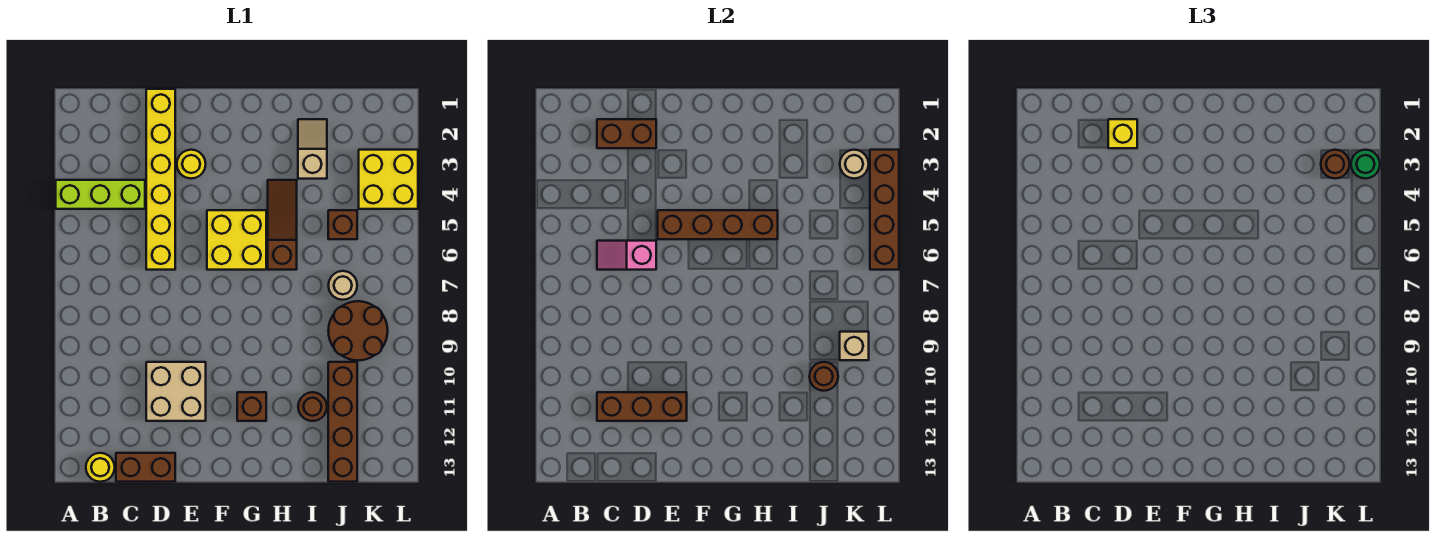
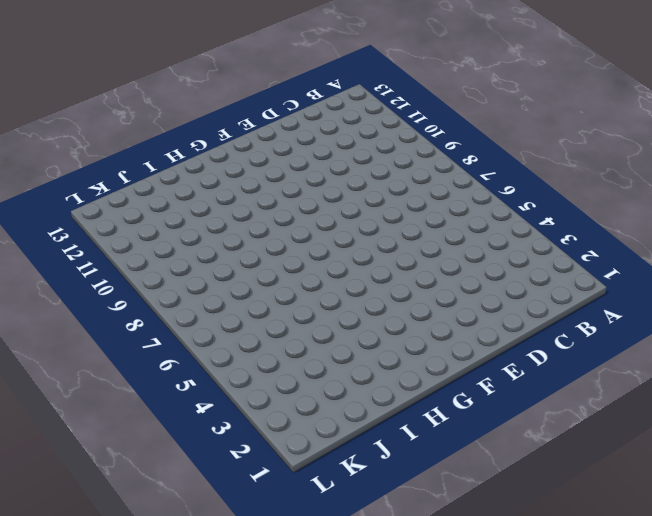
none -> lime brick A4:C4 level 1
none -> yellow round brick B13 level 1
none -> brown brick C13:D13 level 1

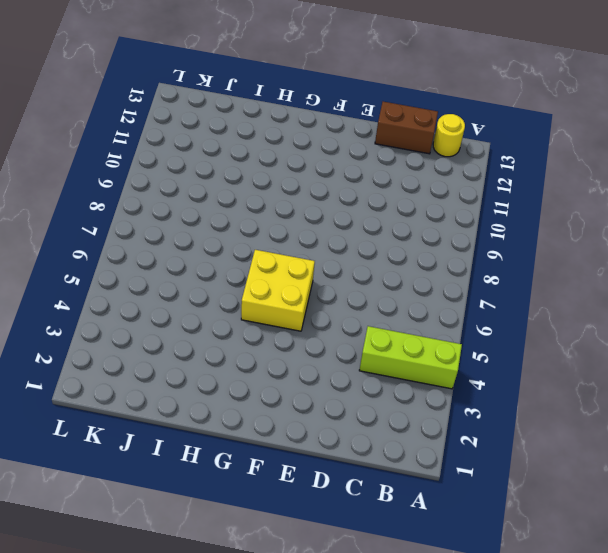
none -> yellow brick D1:D6 level 1
none -> tan brick D10:E11 level 1
none -> yellow round brick E3 level 1

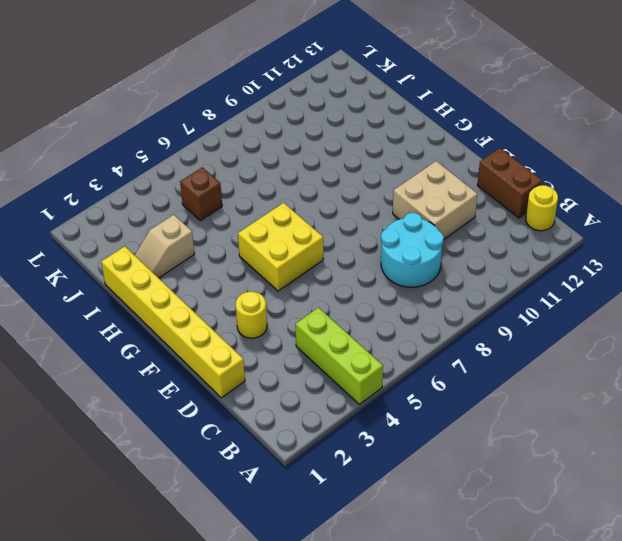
cyan round brick C8:D9 level 1 -> none
yellow brick D1:I1 level 1 -> yellow brick D1:D6 level 1
none -> brown brick G11 level 1
none -> brown slope H4:H6 level 1 top 6
none -> brown round brick I11 level 1

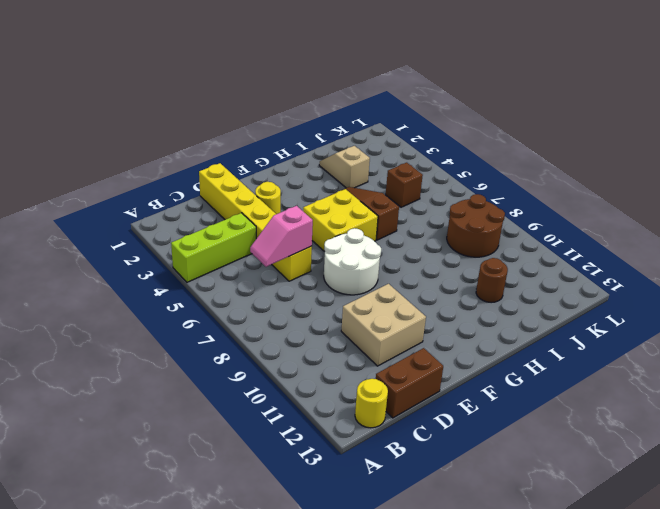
white round brick E7:F8 level 1 -> none
none -> brown brick G11 level 1
none -> tan round brick J7 level 1
none -> brown brick J10:J13 level 1

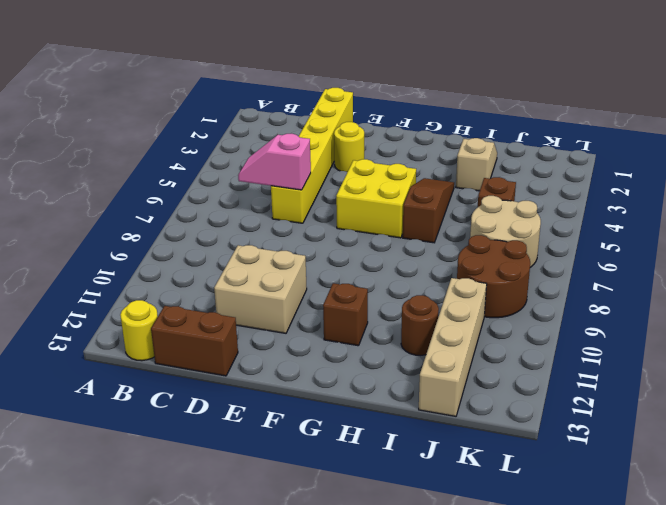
tan round brick J6:K7 level 1 -> tan round brick J7 level 1
tan brick J10:J13 level 1 -> brown brick J10:J13 level 1
none -> lime brick A4:C4 level 1
none -> yellow brick K3:L4 level 1
none -> brown brick C2:D2 level 2

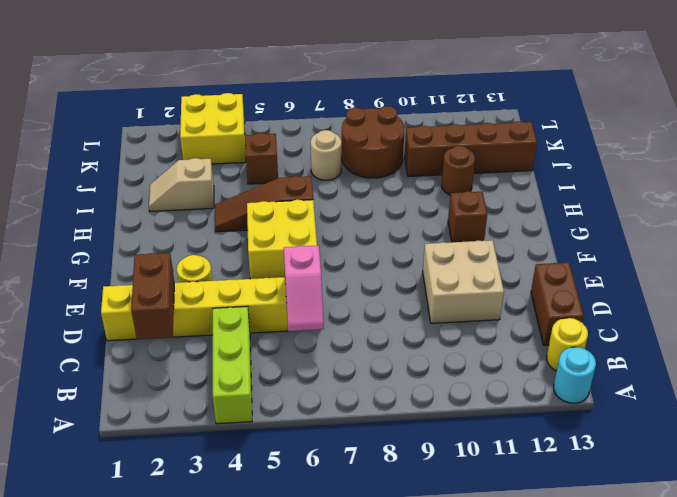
cyan round brick A13 level 1 -> none
none -> brown brick C11:E11 level 2
none -> brown brick E5:H5 level 2
none -> brown round brick J10 level 2

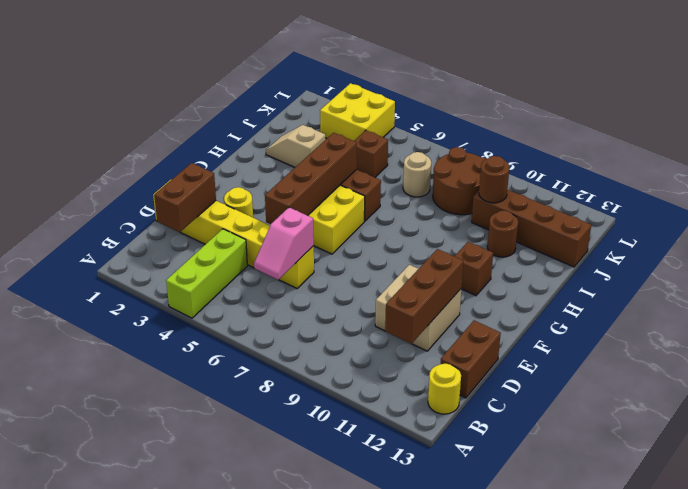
none -> tan round brick K3 level 2
none -> tan brick K9 level 2
none -> brown brick L3:L6 level 2

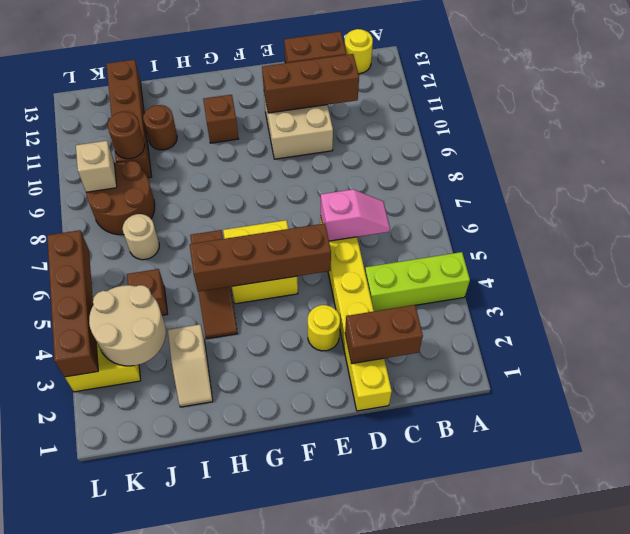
tan round brick J3:K4 level 2 -> tan round brick K3 level 2
none -> yellow brick D2 level 3
none -> brown round brick K3 level 3
none -> green round brick L3 level 3

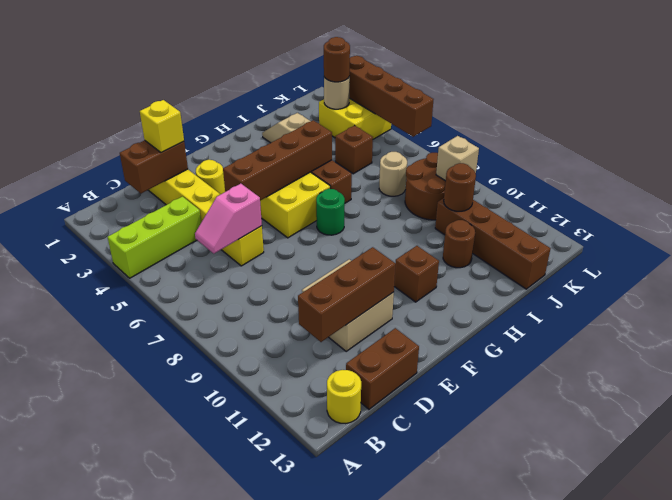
green round brick G7 level 1 -> green round brick L3 level 3

